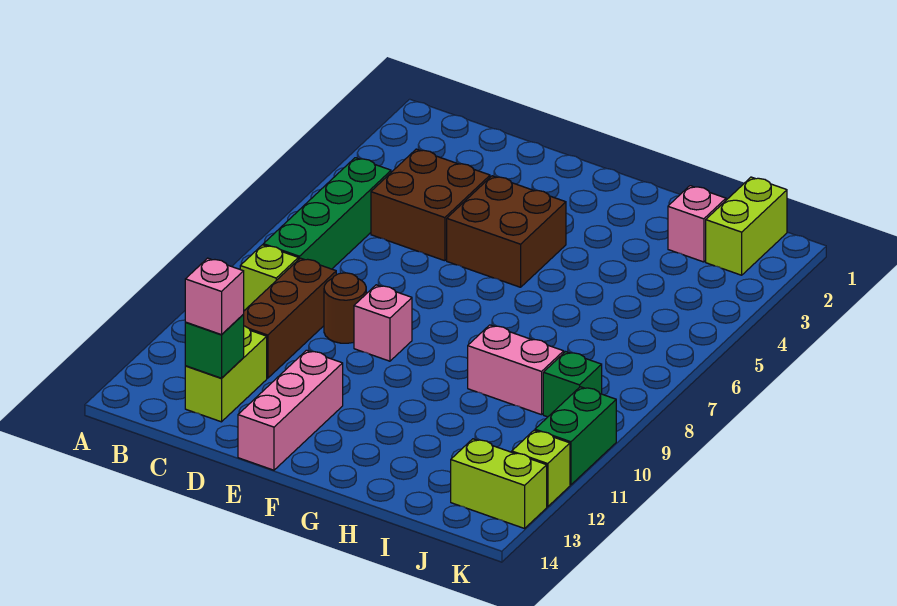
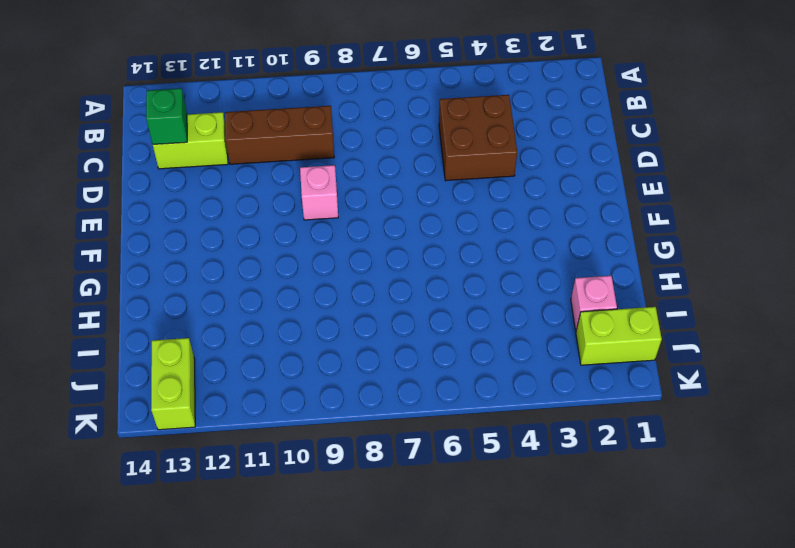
none -> green brick B5:B8 level 1
none -> lime brick B9 level 1
none -> brown round brick D9 level 1

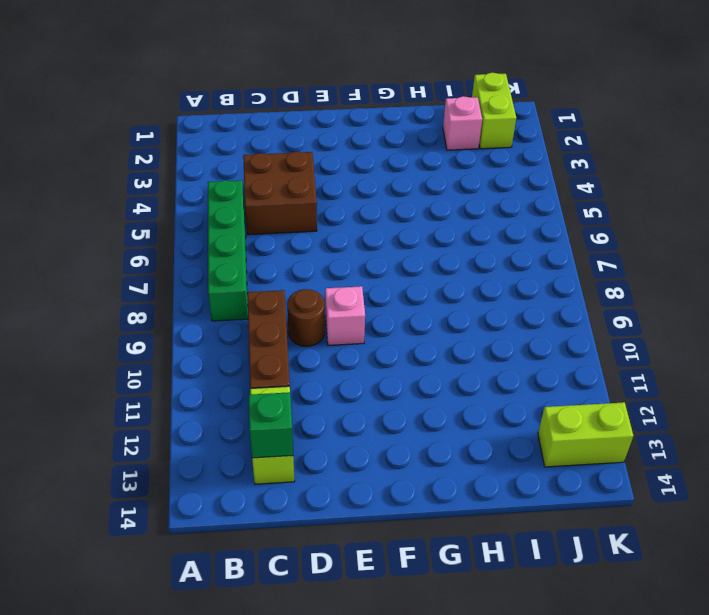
none -> lime brick B9 level 1
none -> brown brick E4:F5 level 1
none -> pink brick E12:E14 level 1

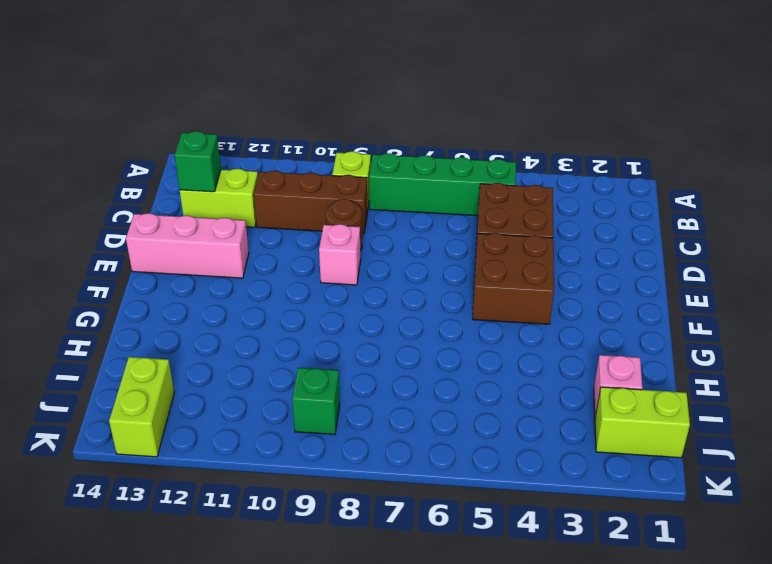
none -> pink brick H9:I9 level 1
none -> green brick K10:K11 level 1
none -> lime brick K12 level 1

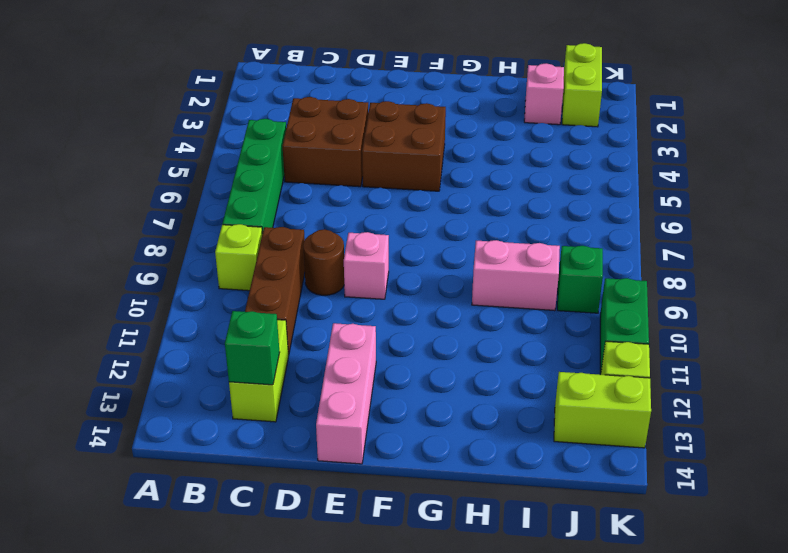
none -> pink brick C13 level 3

